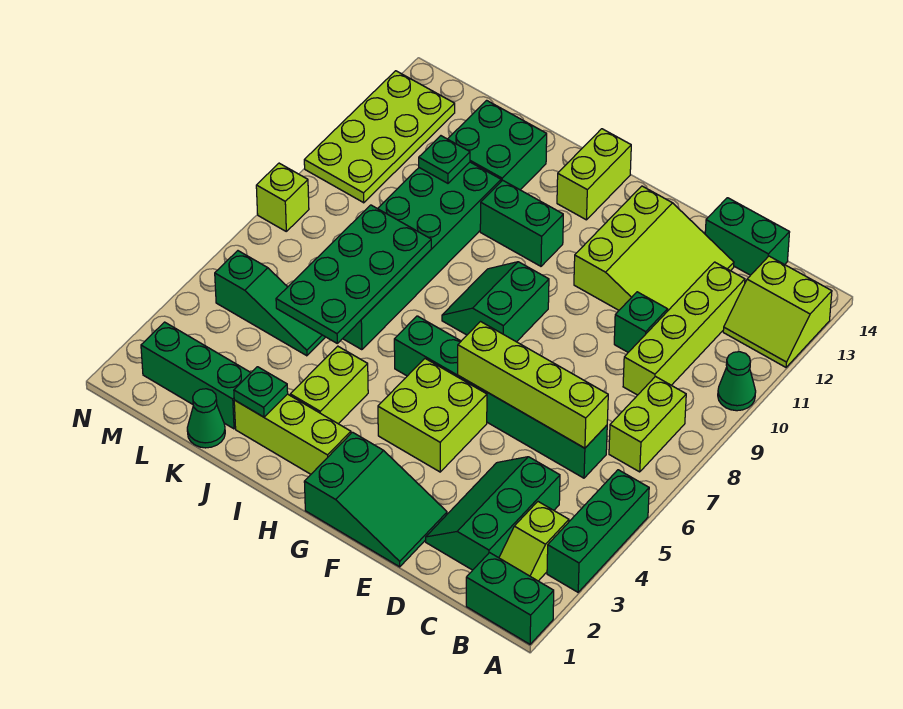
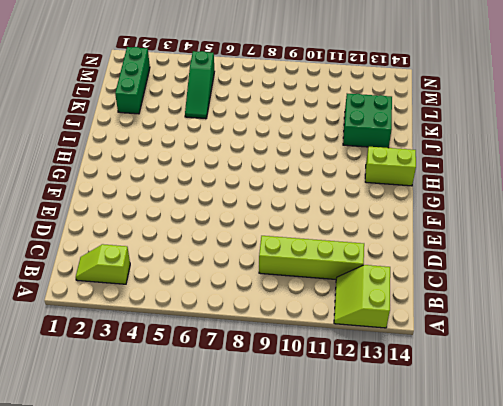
none -> green brick A1:B1 level 1
none -> green brick A3:A5 level 1
none -> green cone A10 level 1
none -> lime brick B7:B8 level 1

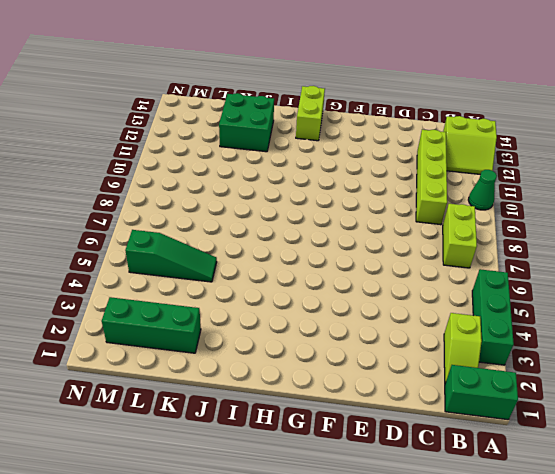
none -> green slope C2:D4 level 1 top C
none -> green brick C6:H6 level 1
none -> green brick C14:D14 level 1
none -> green brick D10 level 1

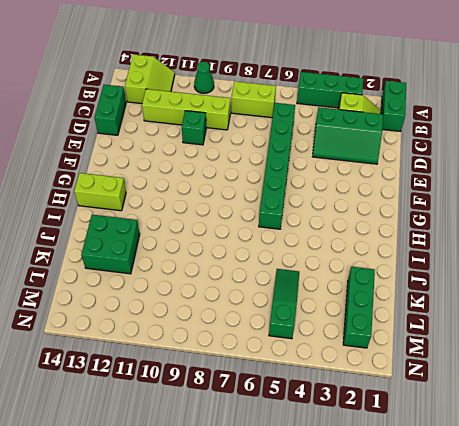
none -> lime slope D11:F13 level 1 top F
none -> green slope E1:G2 level 1 top G
none -> lime brick F4:G5 level 1
none -> green slope G8:H9 level 1 top G

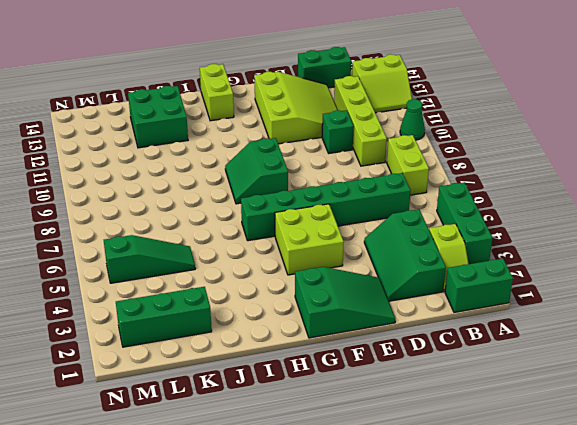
none -> lime brick H2:J2 level 1
none -> green brick H11:I11 level 1
none -> lime brick I3:I4 level 1
none -> green brick J6:K11 level 1

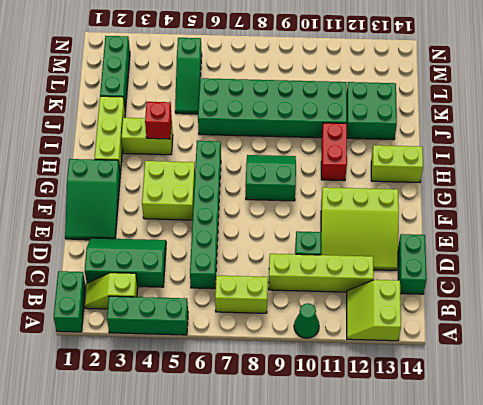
red brick H11:I11 level 1 -> green brick H11:I11 level 1
red brick I4 level 2 -> none
none -> green cone K1 level 1
none -> lime plate M10:N13 level 1
none -> lime brick N8 level 1
none -> lime brick C6:F6 level 2

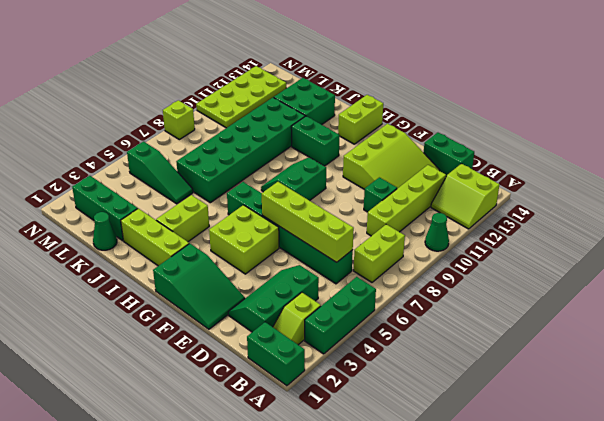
none -> green plate J2 level 2
none -> green plate J5:K8 level 2
none -> green plate K11 level 2

